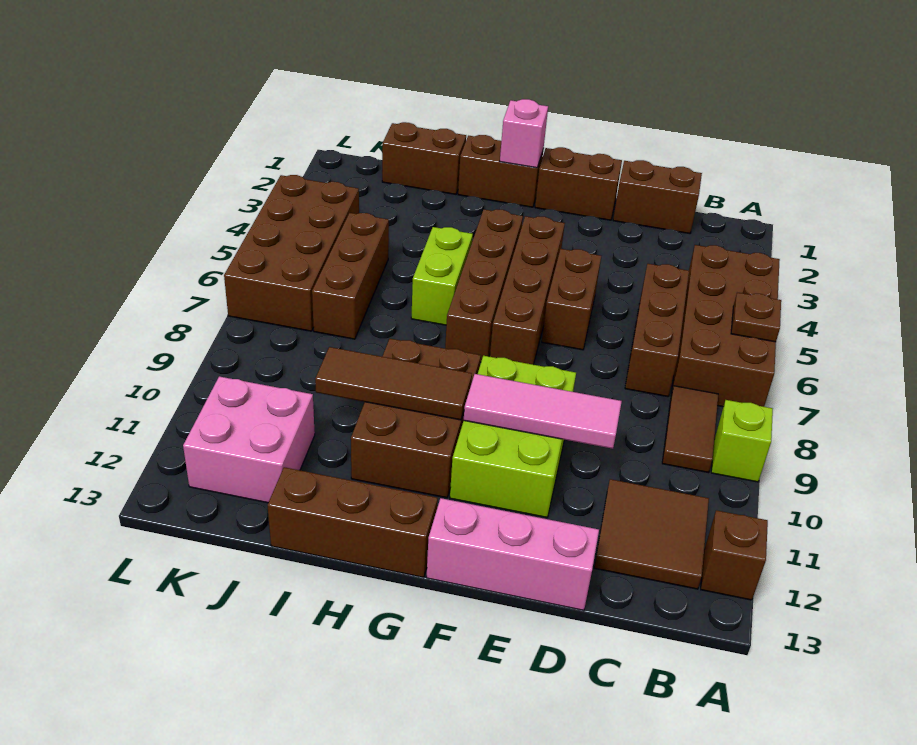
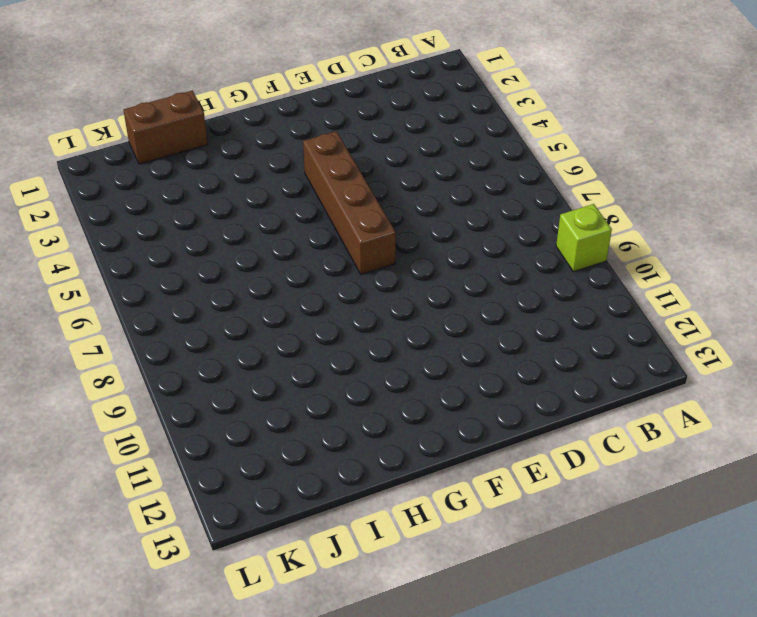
none -> brown brick A4:B7 level 1
none -> brown brick A12 level 1
none -> brown tile B8:B9 level 1

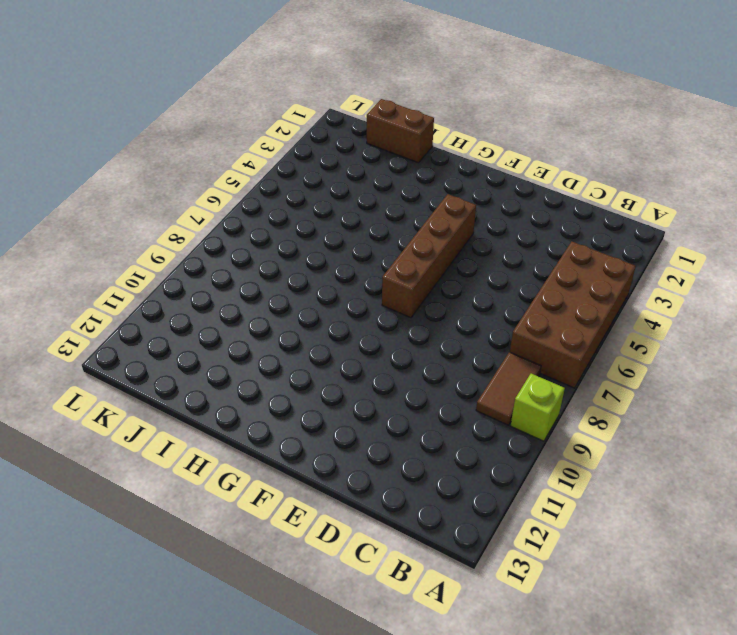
none -> brown brick A12 level 1
none -> brown tile B11:C12 level 1
none -> brown brick C1:D1 level 1

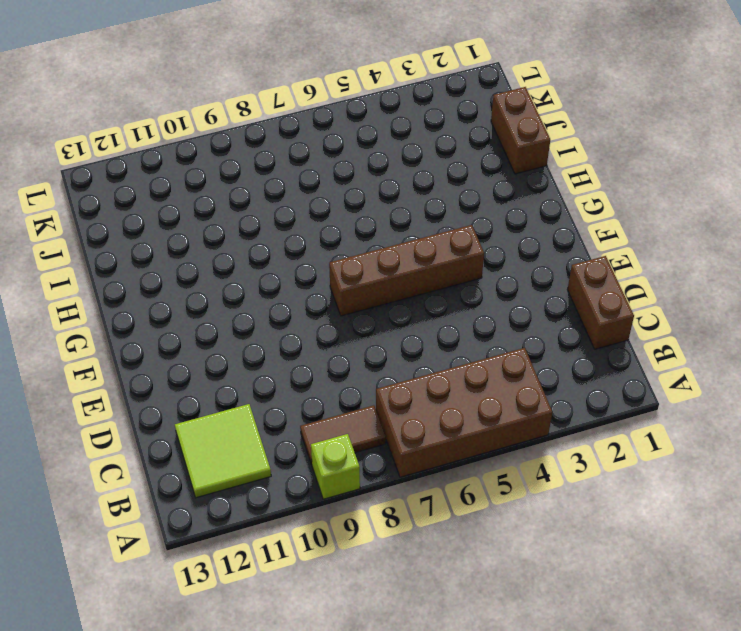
lime tile B11:C12 level 1 -> brown tile B11:C12 level 1
none -> brown brick A12 level 1
none -> brown brick C5:C7 level 1
none -> pink brick D13:F13 level 1

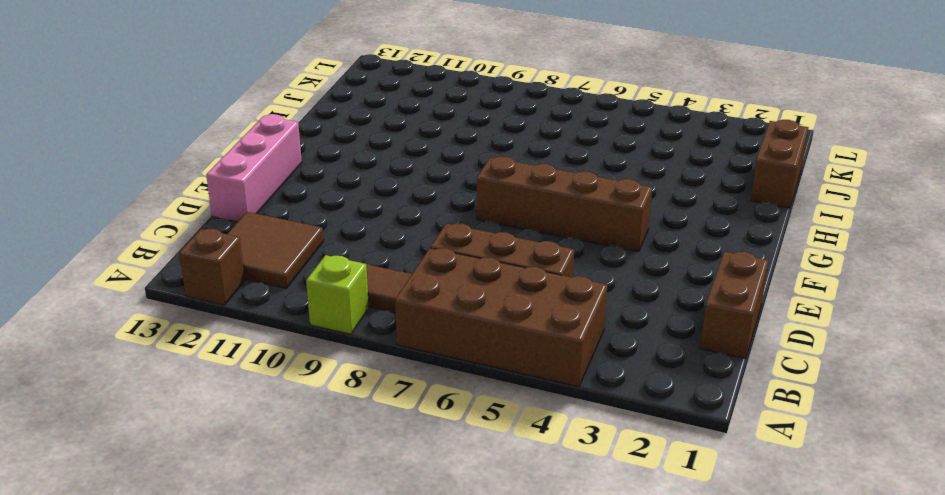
none -> brown brick E1:F1 level 1
none -> brown brick E5:E6 level 1
none -> lime brick E9:F11 level 1

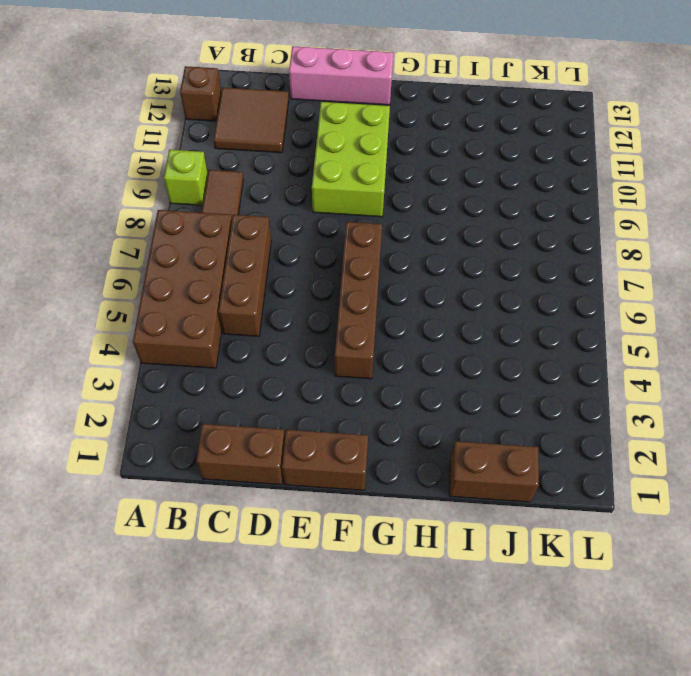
none -> brown brick E5:E6 level 1
none -> brown brick G1:H1 level 1
none -> brown brick G4:G7 level 1

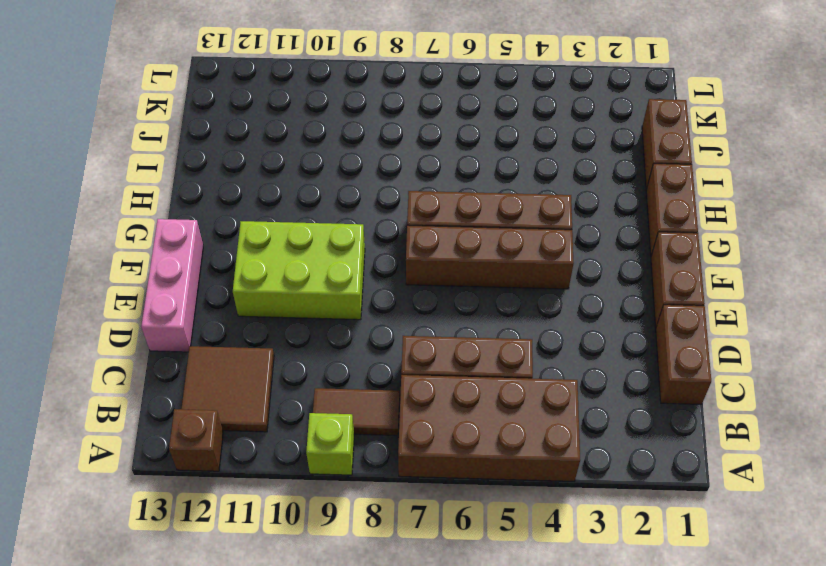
none -> brown brick E5:E6 level 1
none -> brown brick G9:H11 level 1
none -> brown brick G13:I13 level 1

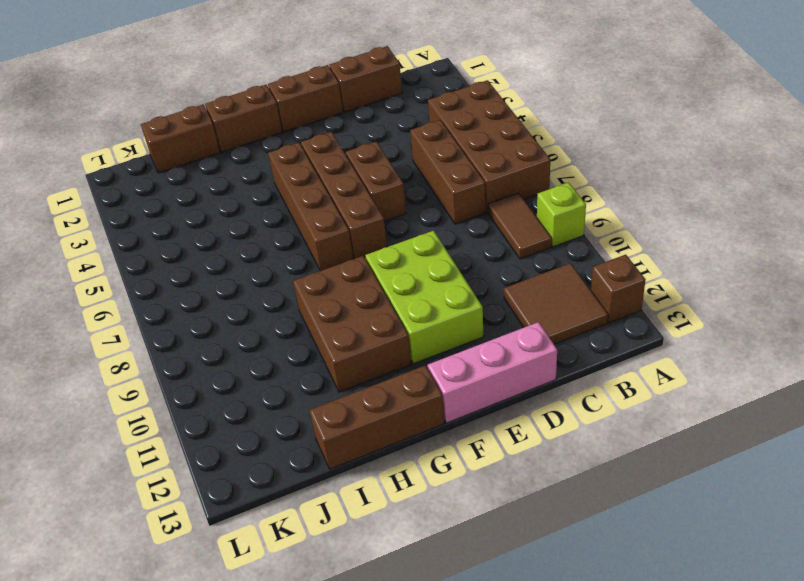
none -> lime brick H5:H6 level 1
none -> brown brick J5:J7 level 1
none -> pink brick J11:K12 level 1

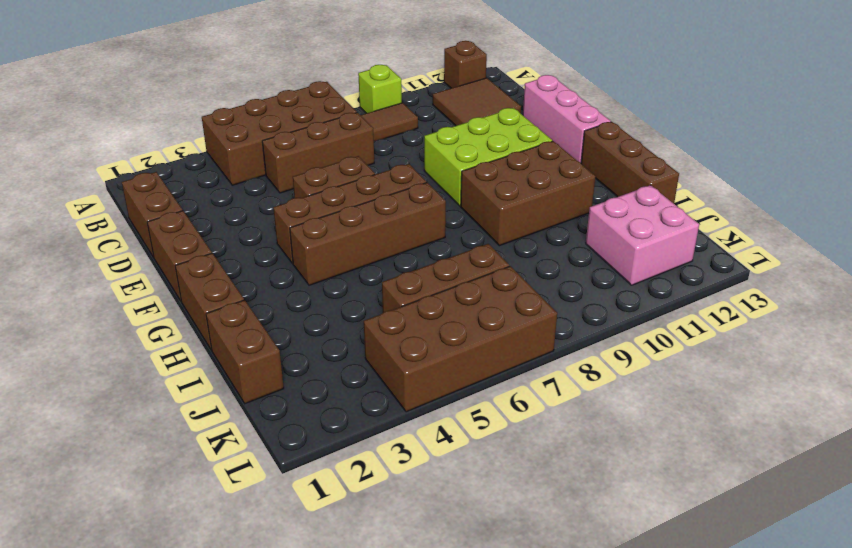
none -> lime brick H5:H6 level 1
none -> brown plate A6 level 2
none -> pink tile D10:F10 level 2

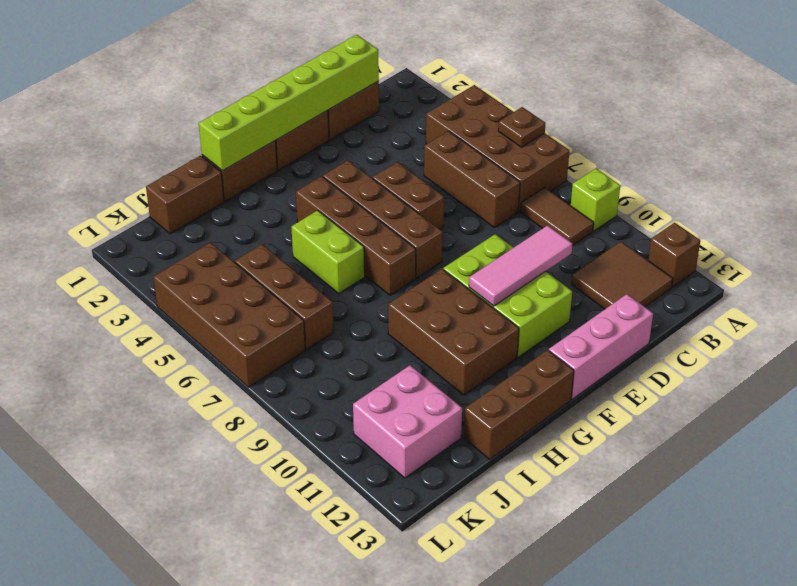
lime brick C1:H1 level 2 -> pink brick G1 level 2
none -> brown tile G10:I10 level 2

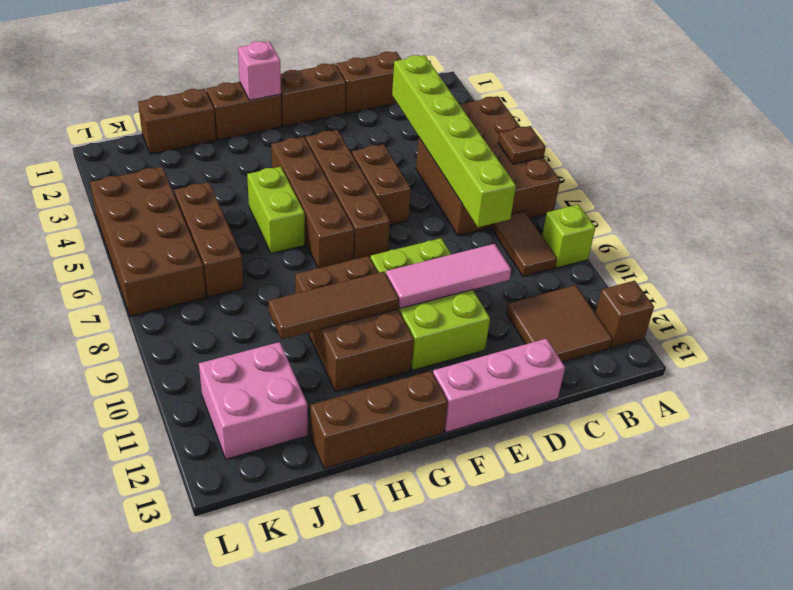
lime brick C3:C8 level 2 -> none

